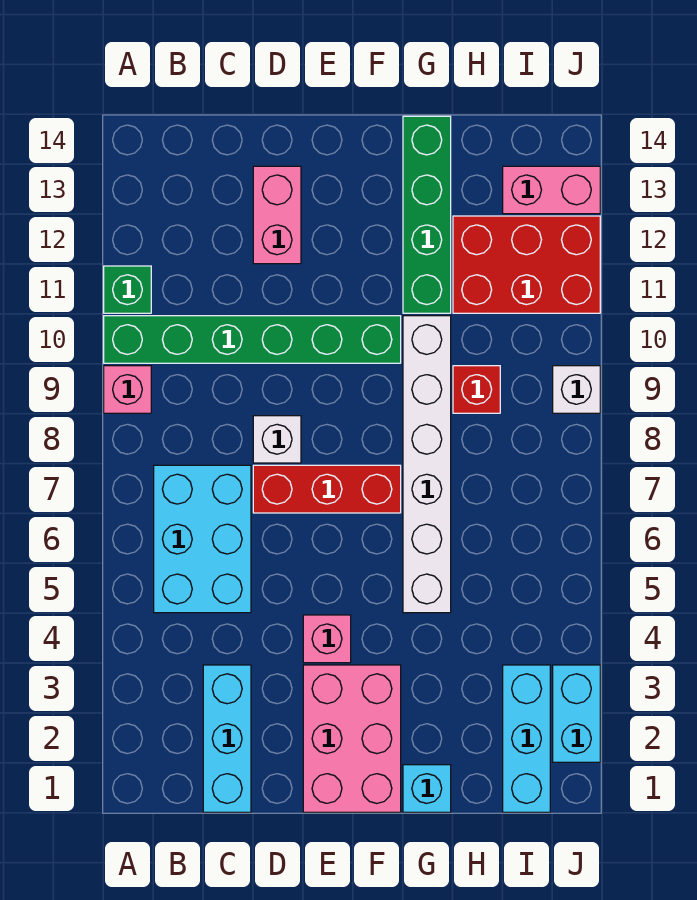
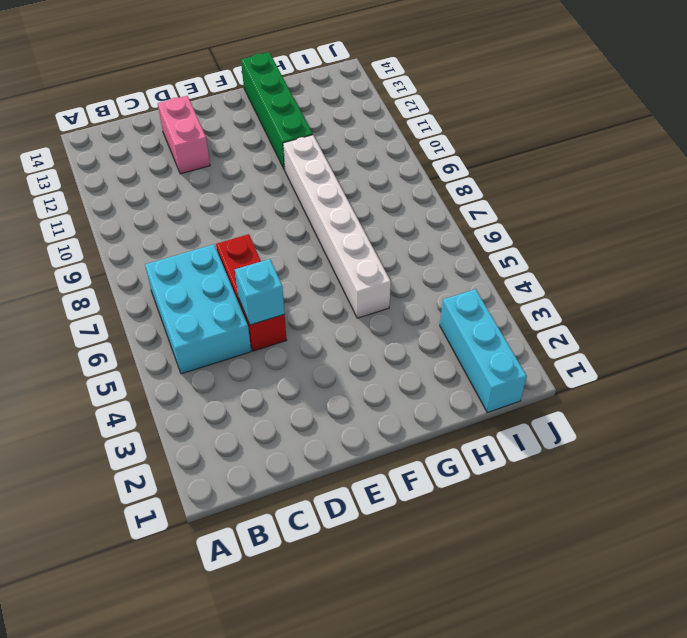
red brick D5:D7 level 1 -> red brick D7:F7 level 1
cyan brick D5 level 2 -> cyan brick G1 level 1
none -> pink brick A9 level 1
none -> green brick A10:F10 level 1
none -> green brick A11 level 1

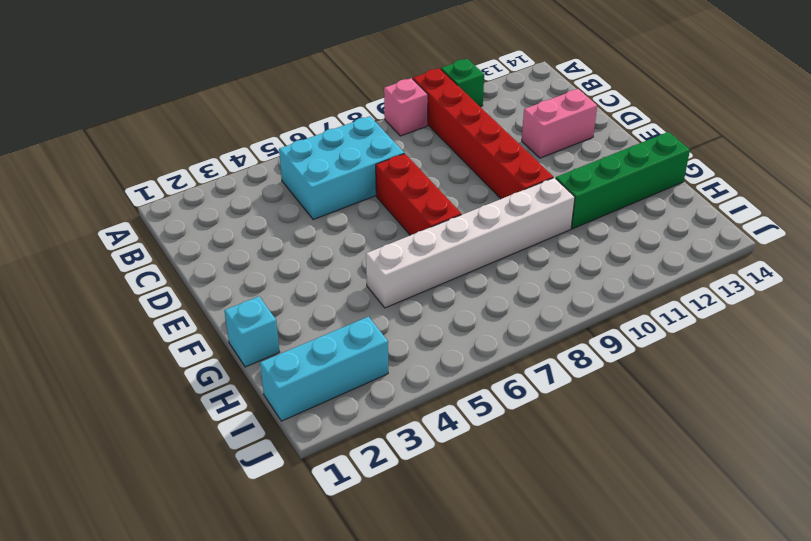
red brick A10:F10 level 1 -> green brick A10:F10 level 1
none -> cyan brick C1:C3 level 1
none -> white brick D8 level 1
none -> pink brick E1:F3 level 1

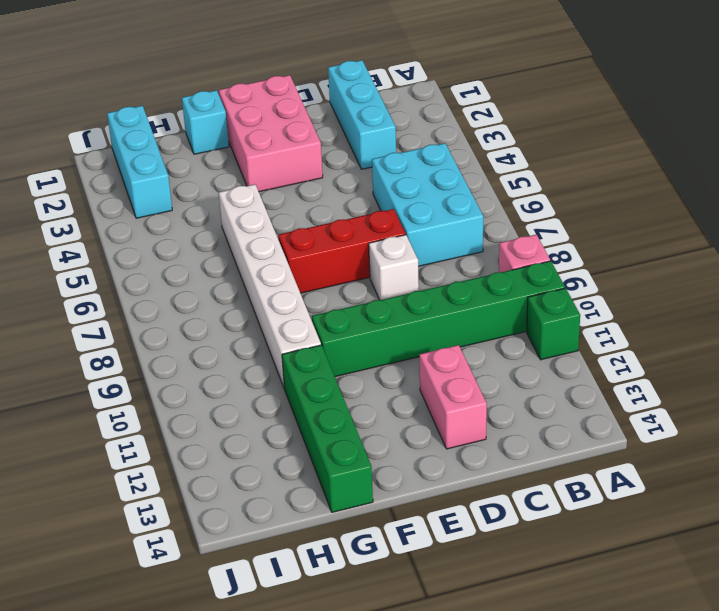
none -> pink brick E4 level 1
none -> red brick H9 level 1
none -> red brick H11:J12 level 1

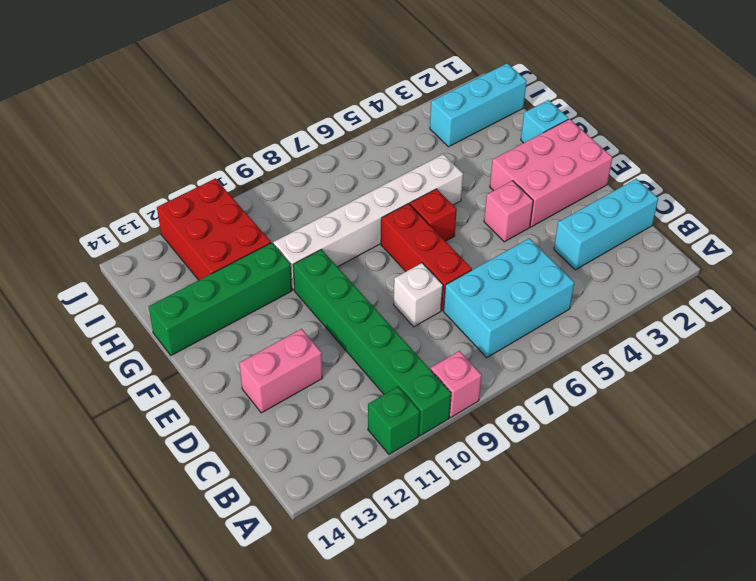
red brick F6 level 1 -> red brick H9 level 1
none -> pink brick I13:J13 level 1
none -> cyan brick J2:J3 level 1
none -> white brick J9 level 1

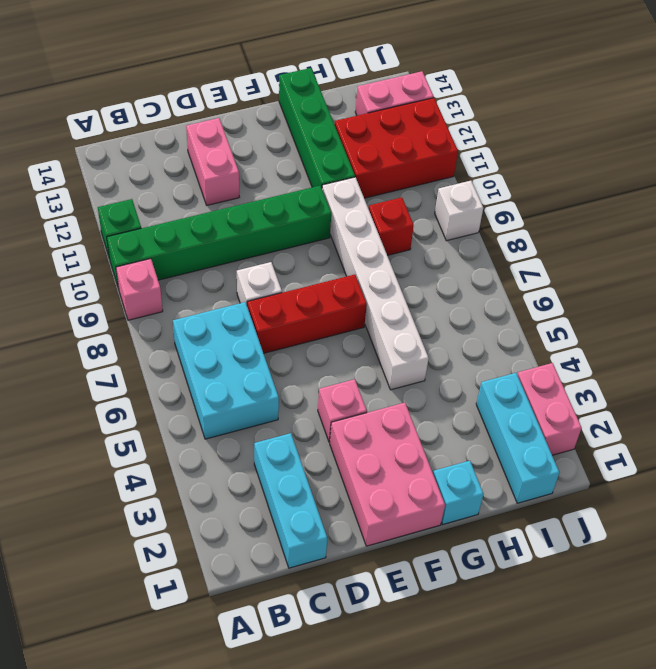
pink brick J2:J3 level 1 -> cyan brick J2:J3 level 1

